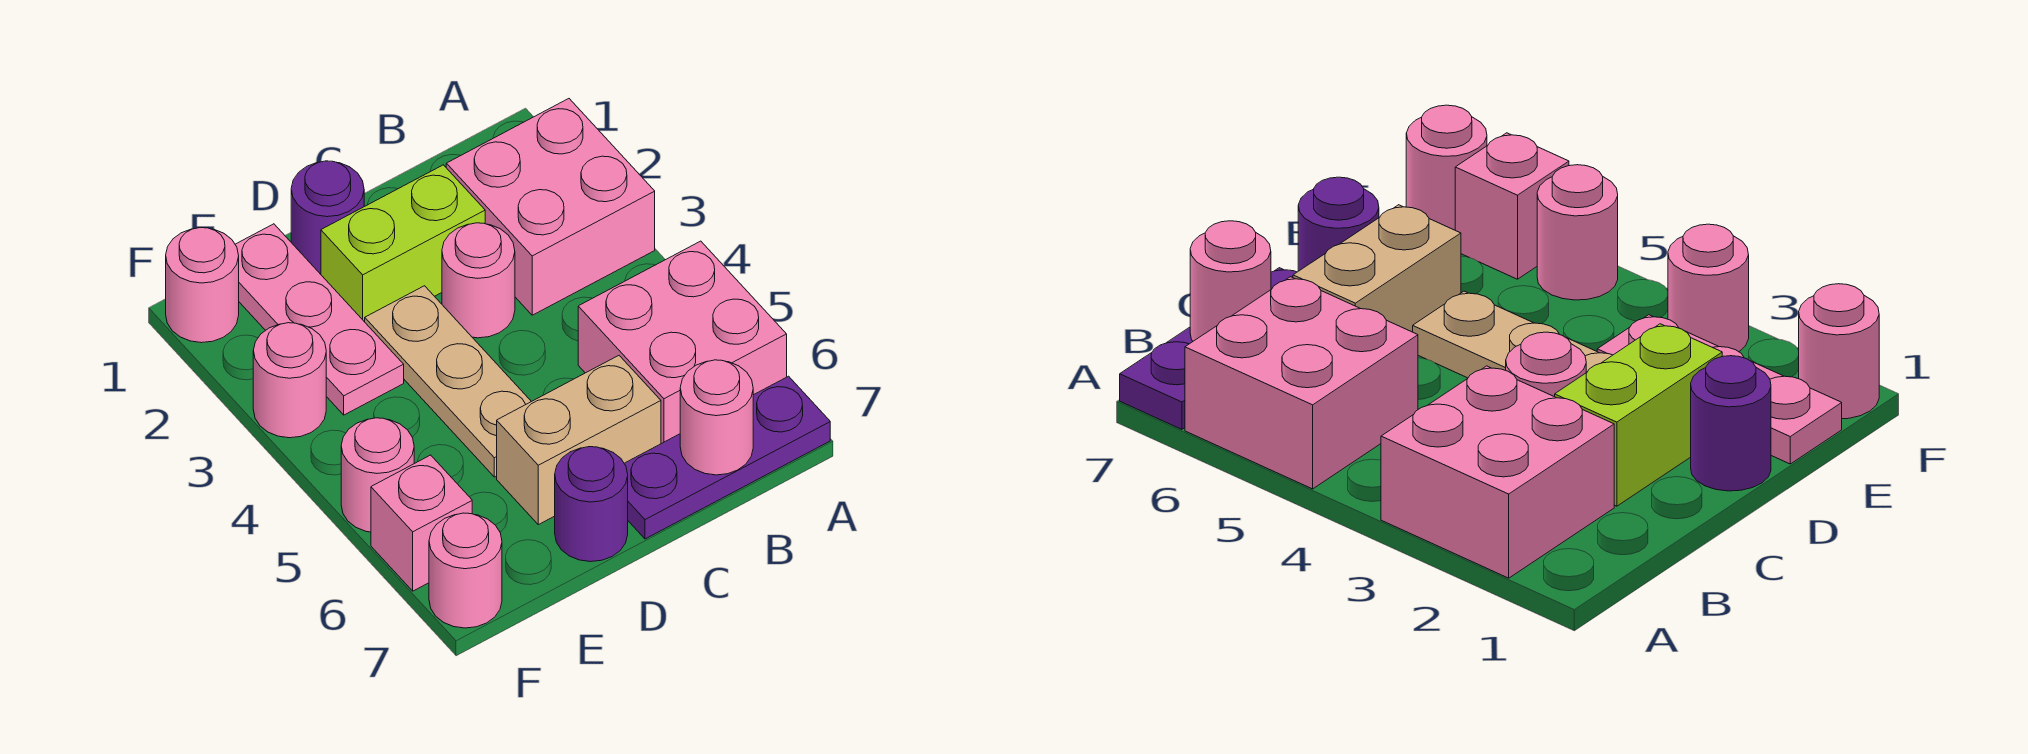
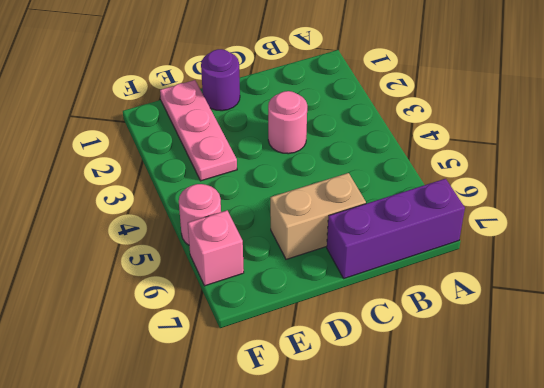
purple brick A7:C7 level 1 -> purple plate A7:C7 level 1
none -> pink brick A2:B3 level 1
none -> pink brick A5:B6 level 1
none -> lime brick C2:D2 level 1

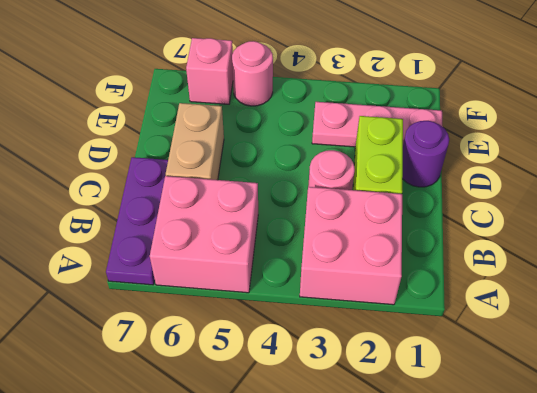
none -> tan plate D3:D5 level 1
none -> purple round brick D7 level 1
none -> pink round brick F1 level 1

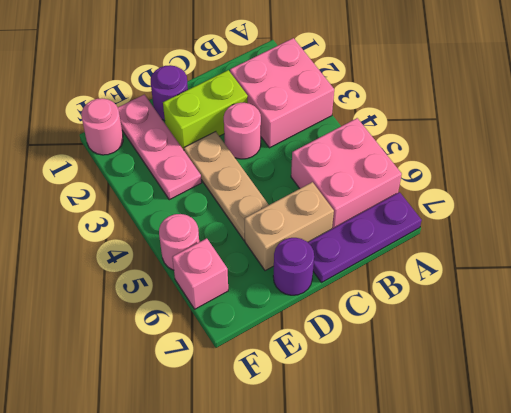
none -> pink round brick F3 level 1
none -> pink round brick F7 level 1
none -> pink round brick B7 level 2

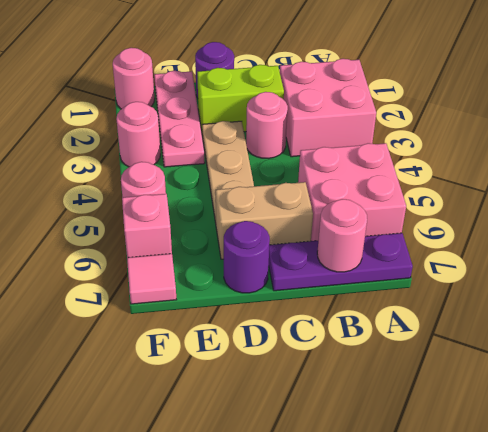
pink tile F7 level 1 -> pink round brick F7 level 1

